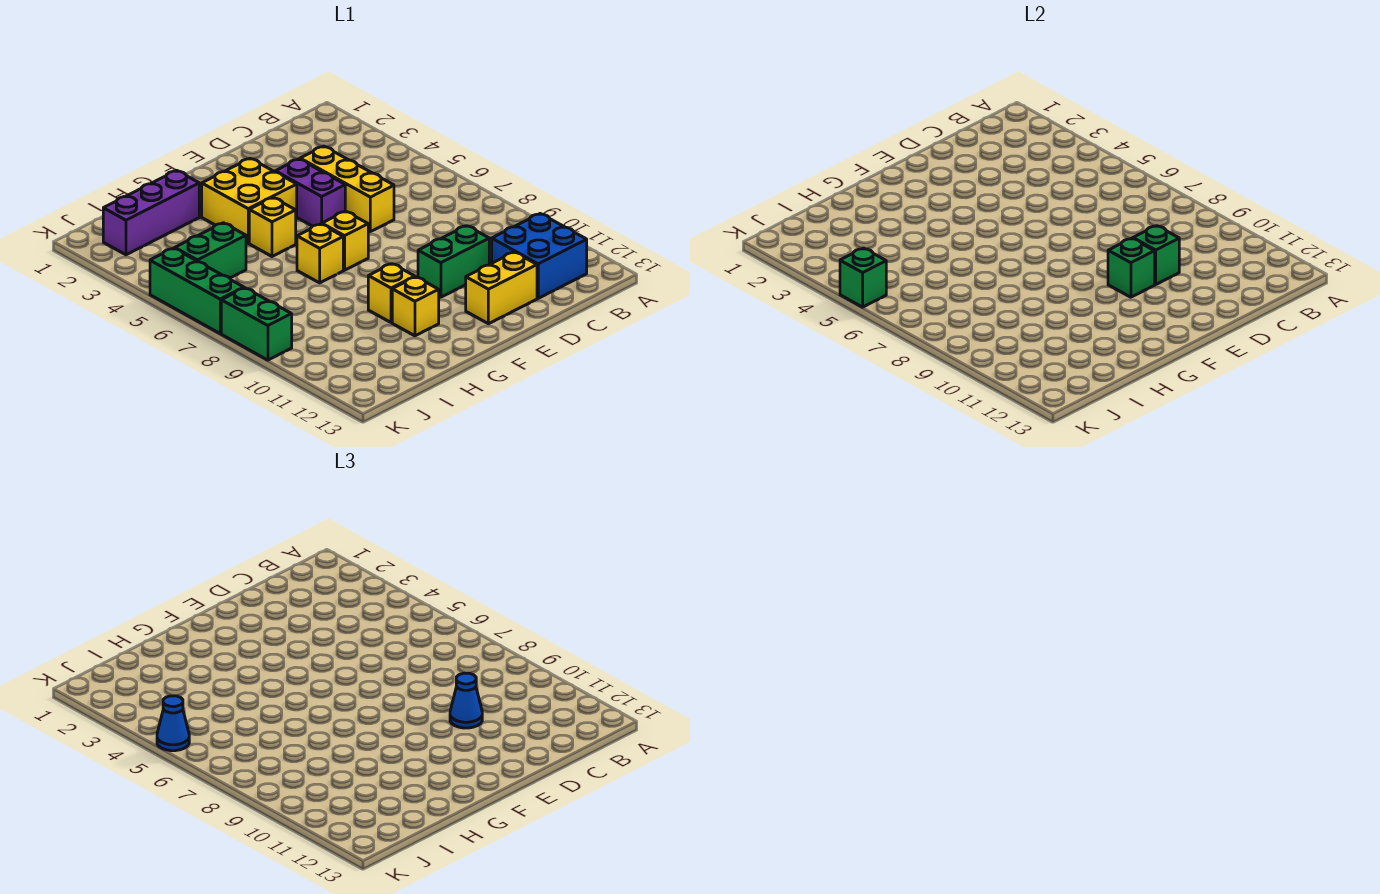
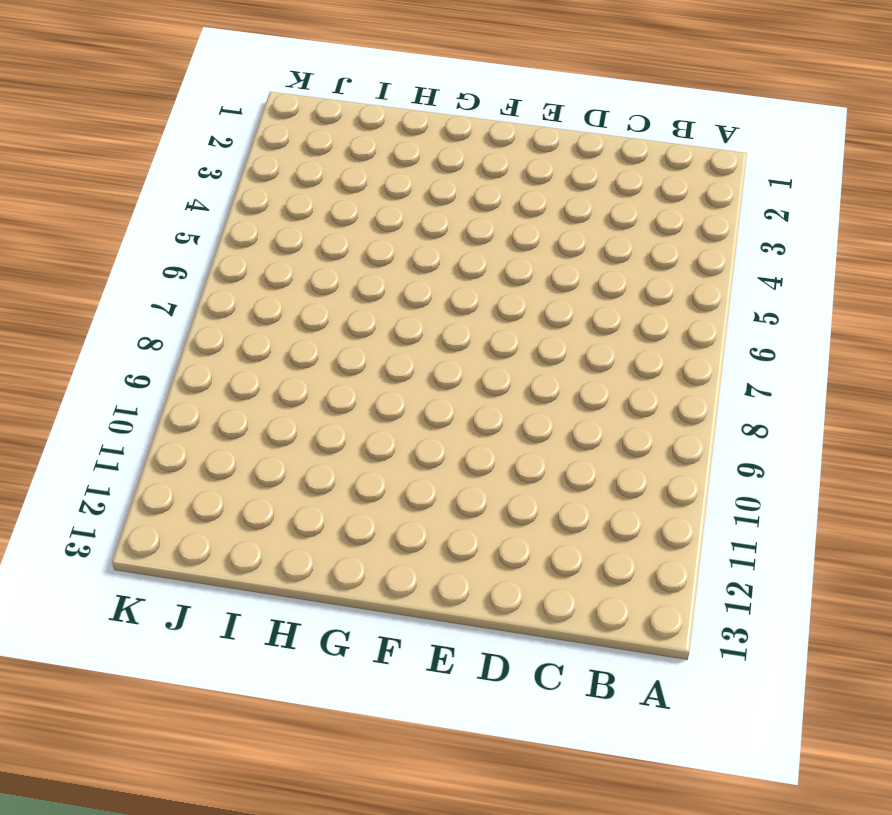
none -> blue brick B11:C12 level 1
none -> yellow brick D4:D6 level 1
none -> green brick D10:E10 level 1

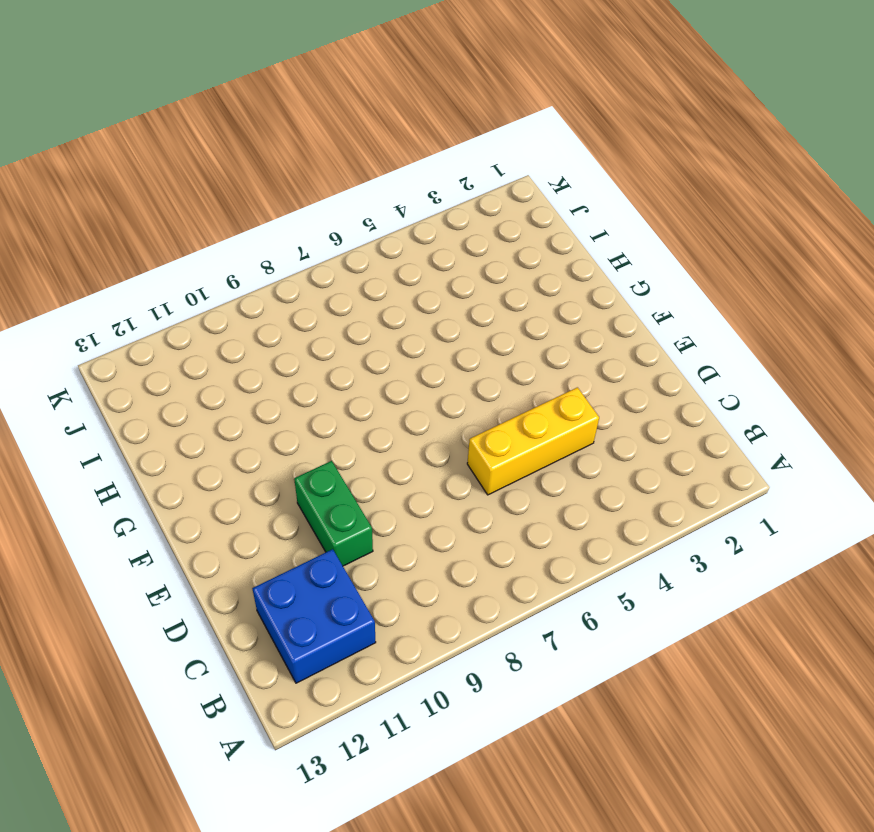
none -> yellow brick D12:E12 level 1
none -> purple brick E4:E5 level 1
none -> yellow brick F3:G4 level 1

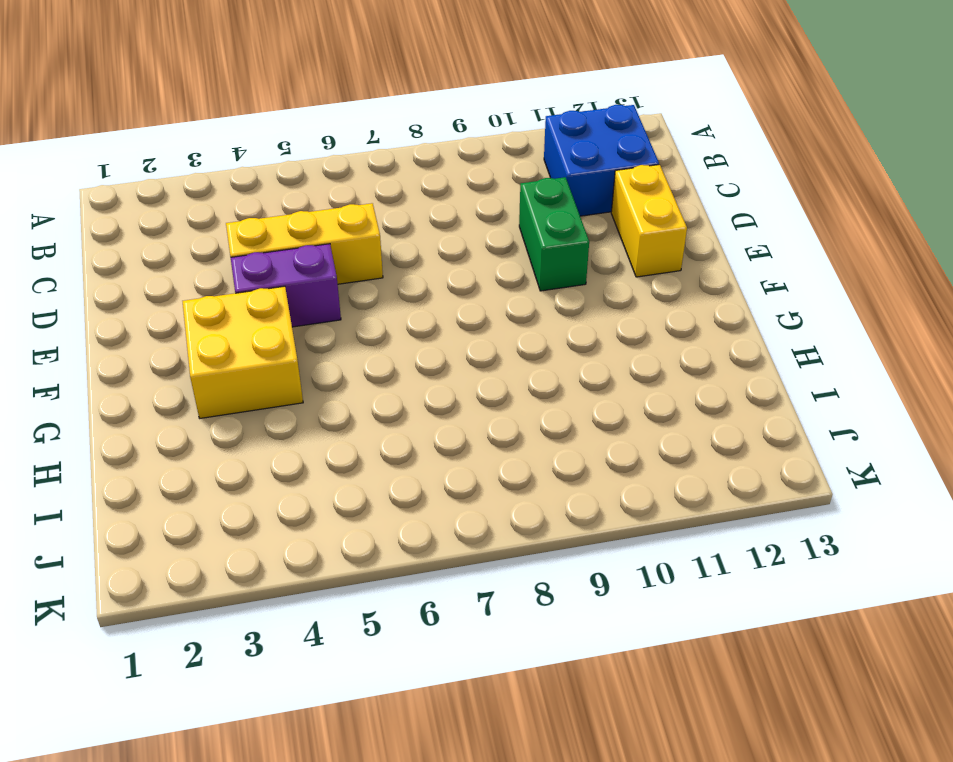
none -> yellow brick F7 level 1
none -> yellow brick G5 level 1
none -> yellow brick G7 level 1

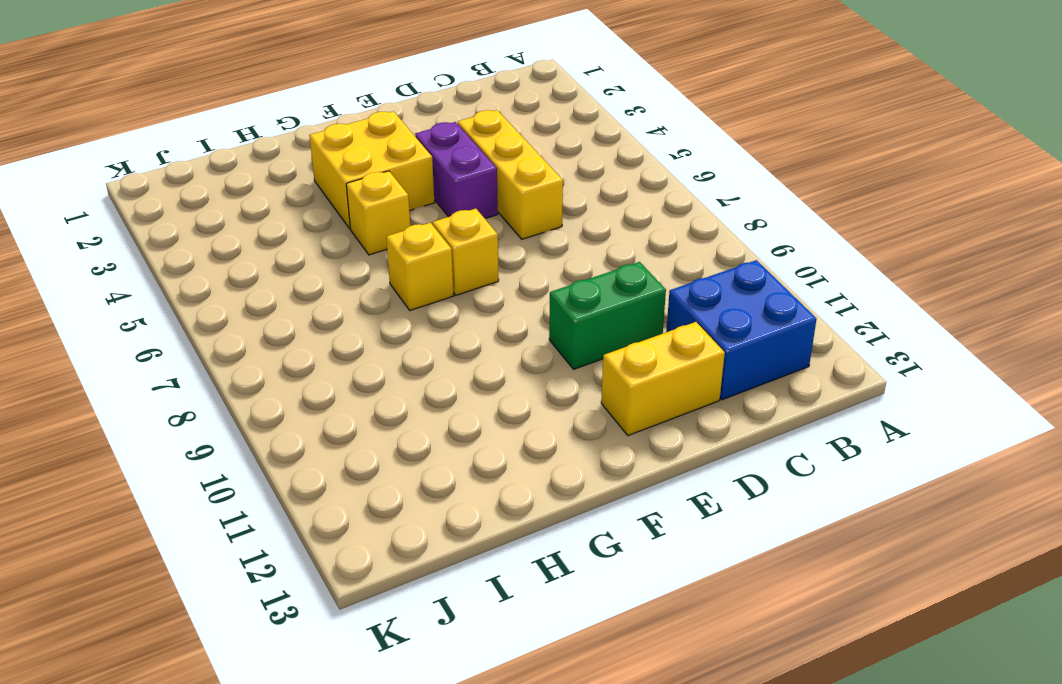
none -> yellow brick G10 level 1
none -> yellow brick G11 level 1
none -> purple brick H2:J2 level 1

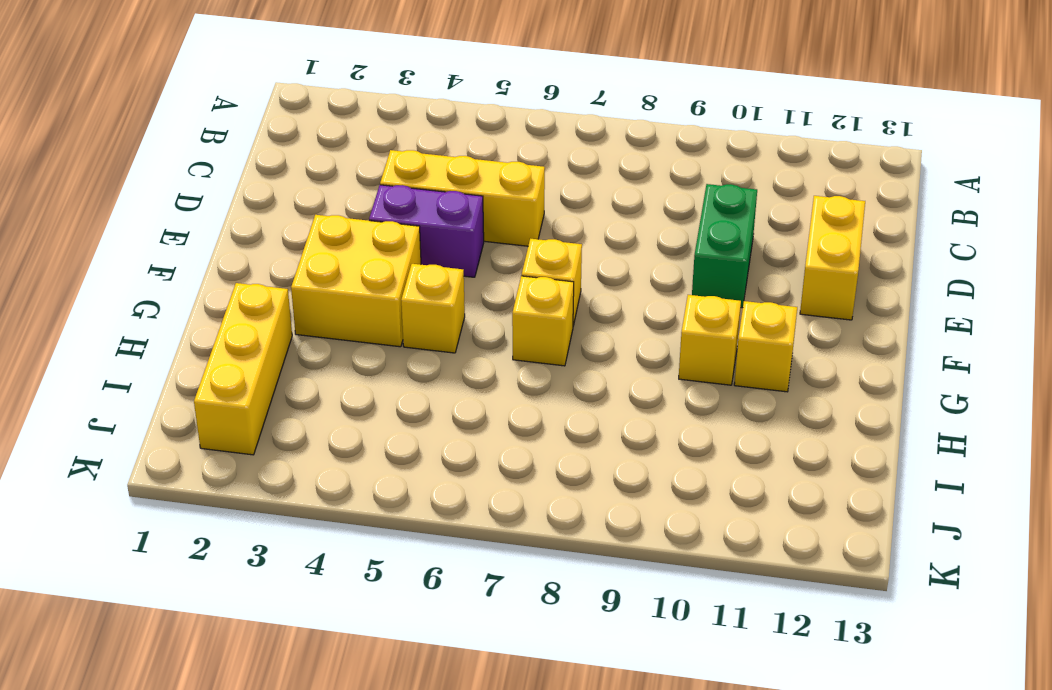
yellow brick H2:J2 level 1 -> purple brick H2:J2 level 1
none -> blue brick B11:C12 level 1
none -> green brick I5:J5 level 1
none -> green brick K5:K7 level 1

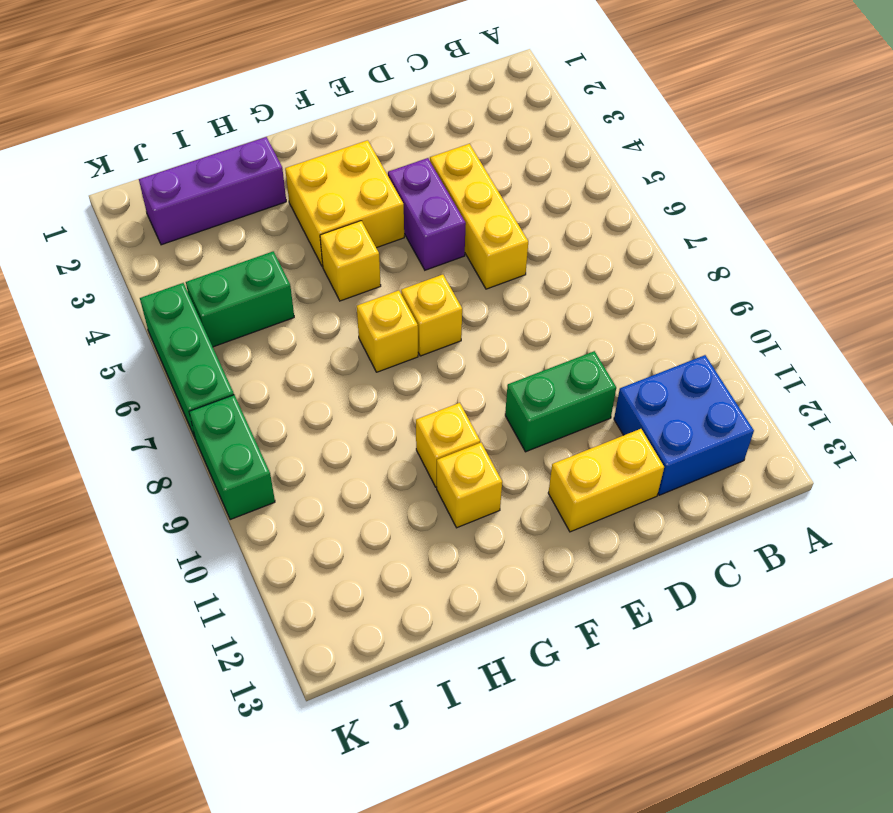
none -> green brick D10 level 2
none -> green brick E10 level 2
none -> green brick K5 level 2

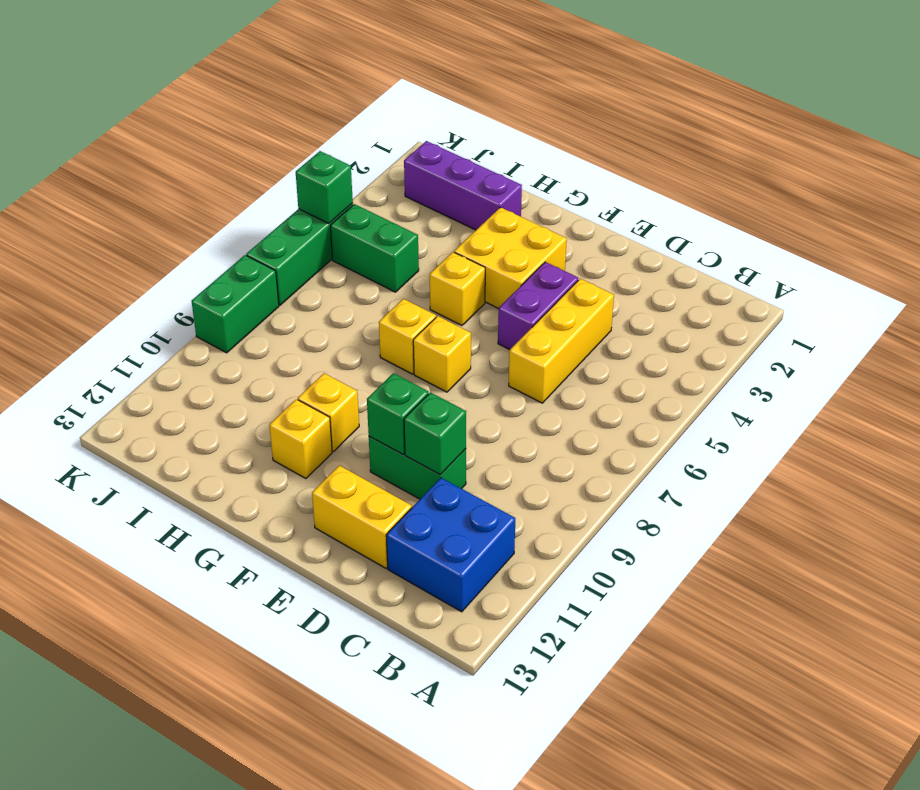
none -> blue cone D10 level 3
none -> blue cone K5 level 3

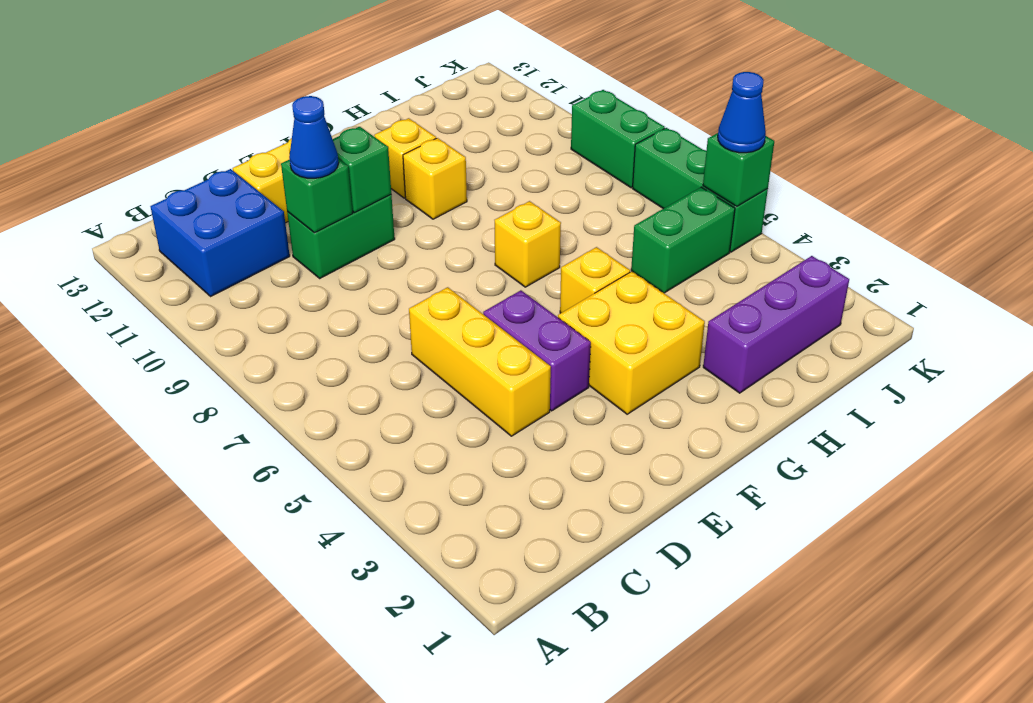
none -> yellow brick F7 level 1

